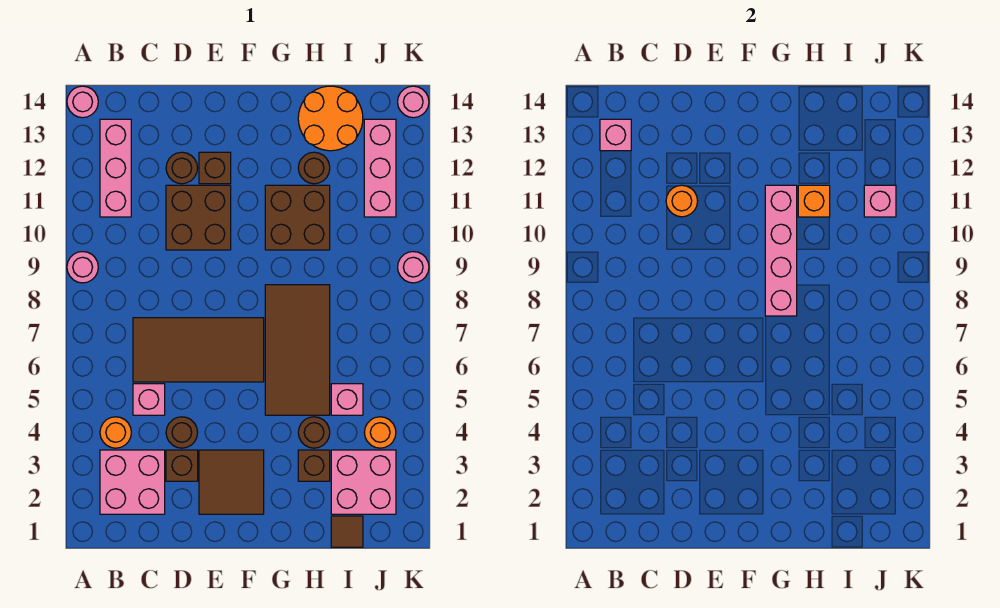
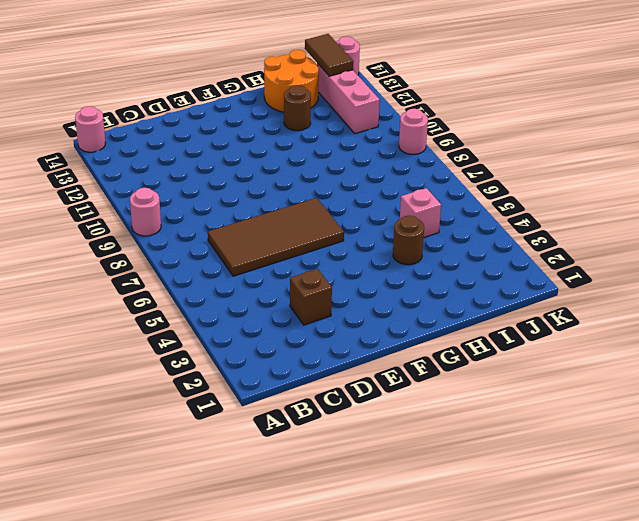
brown tile J13:J14 level 2 -> none
none -> pink brick B2:C3 level 1
none -> orange round brick B4 level 1
none -> pink brick B11:B13 level 1
none -> pink brick C5 level 1

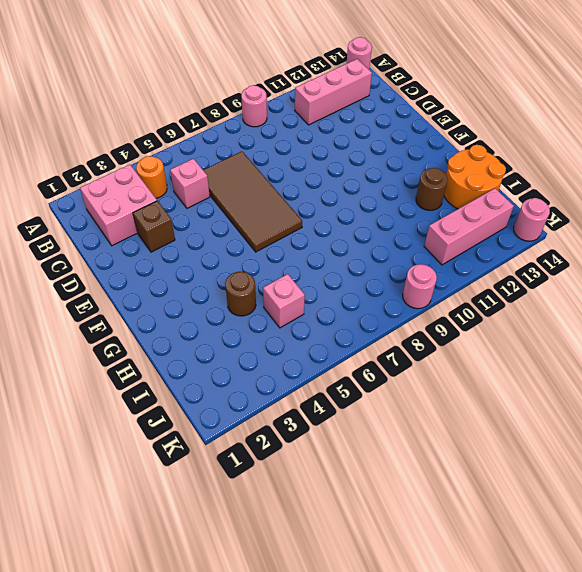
none -> brown round brick D4 level 1
none -> brown brick D10:E11 level 1
none -> brown round brick D12 level 1
none -> brown tile E2:F3 level 1

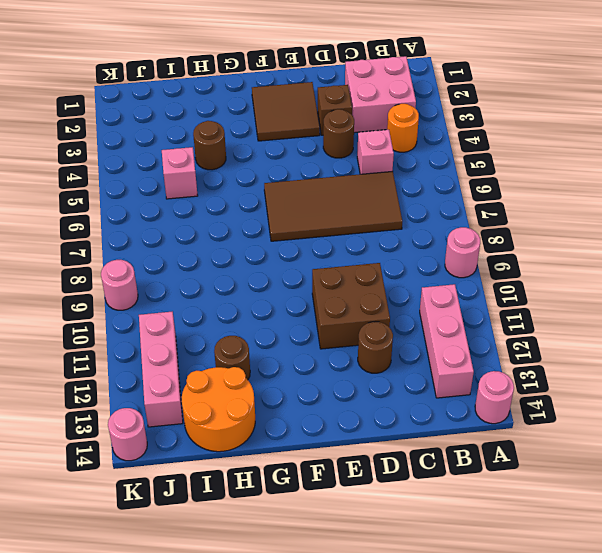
none -> brown brick E12 level 1
none -> brown tile G5:H8 level 1
none -> brown brick G10:H11 level 1
none -> brown brick H3 level 1

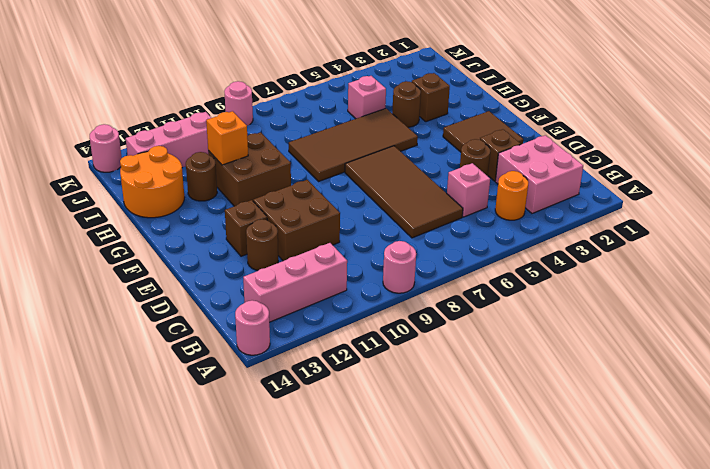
none -> brown tile I1 level 1
none -> pink brick I2:J3 level 1
none -> orange round brick J4 level 1
none -> pink brick B13 level 2

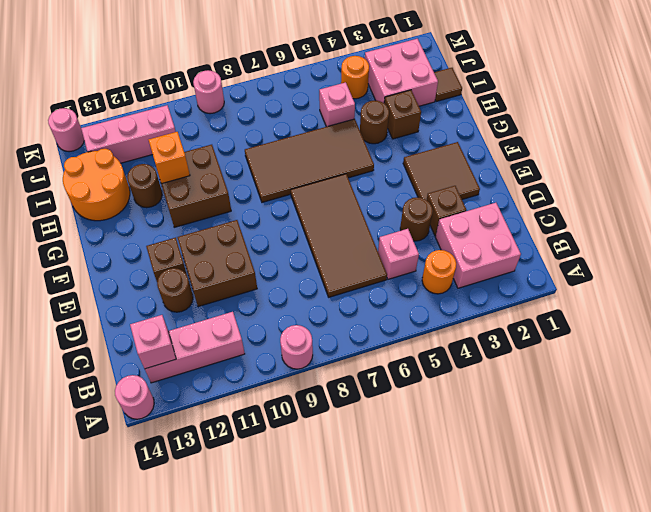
none -> orange round brick D11 level 2
none -> pink brick G8:G11 level 2
none -> pink brick J11 level 2

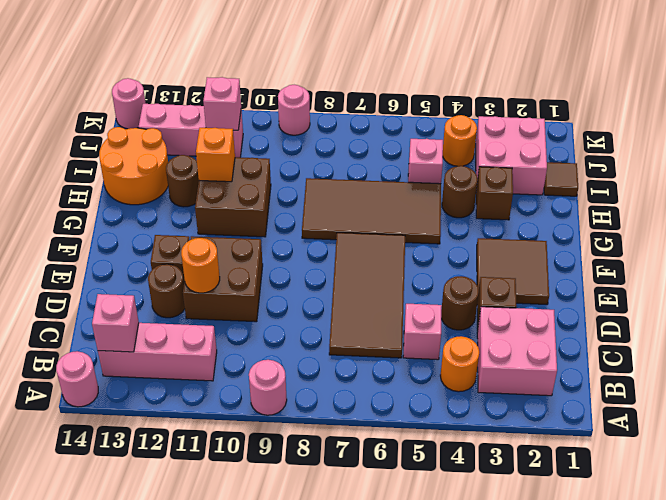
none -> pink brick G8:G11 level 2

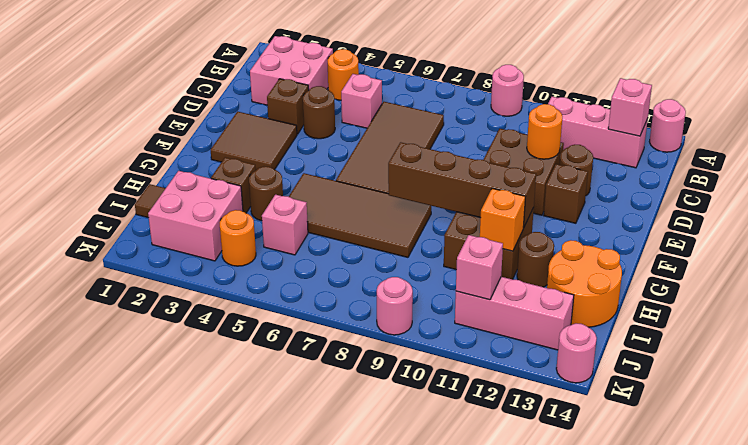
brown brick G8:G11 level 2 -> pink brick G8:G11 level 2

